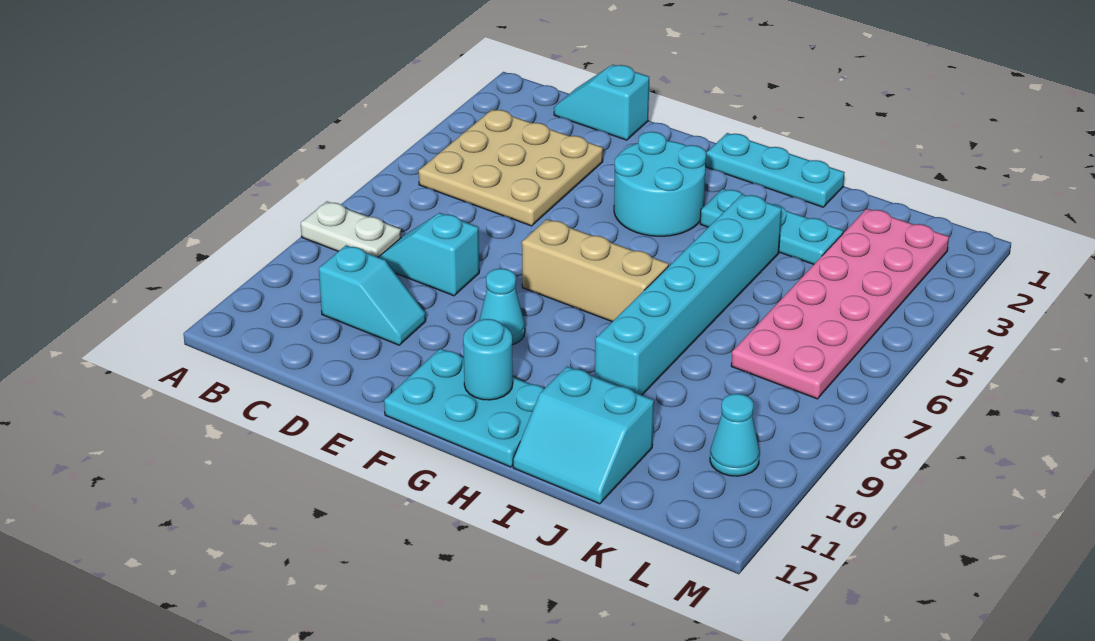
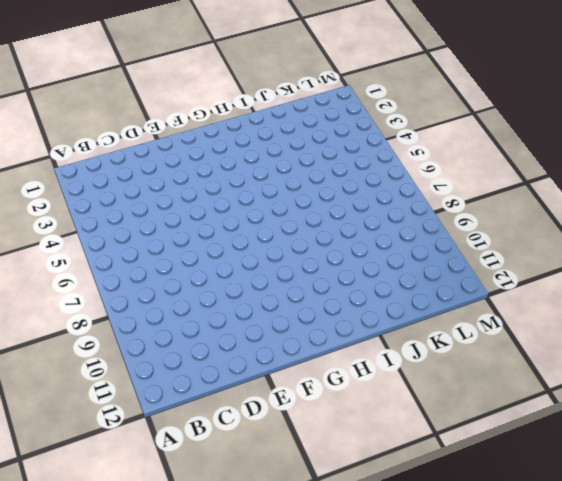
none -> white plate A8:B8 level 1
none -> tan plate B3:D5 level 1
none -> cyan slope C1:D1 level 1 top D

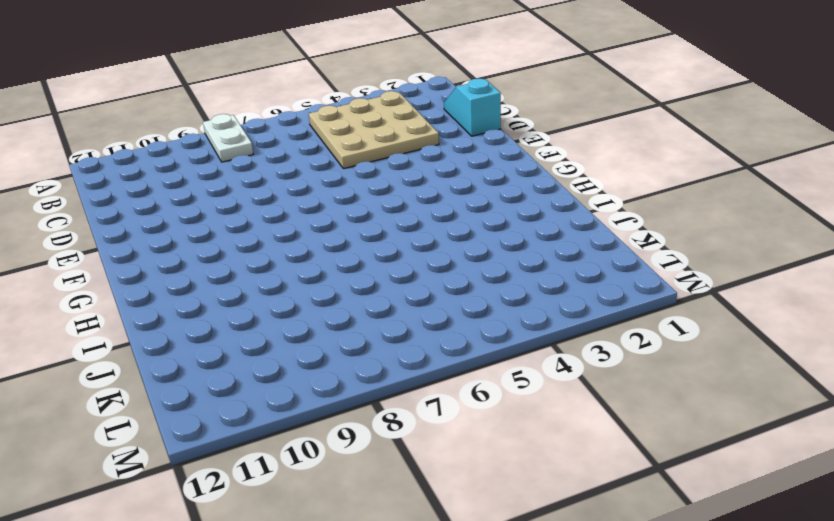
none -> cyan slope C8:D8 level 1 top D
none -> cyan slope C10:D10 level 1 top C
none -> cyan round brick F3:G4 level 1

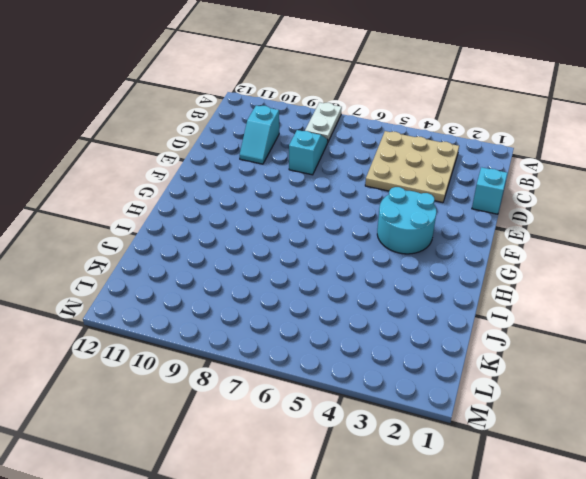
none -> tan brick F7:H7 level 1
none -> cyan cone F9 level 1
none -> cyan plate F11:H12 level 1

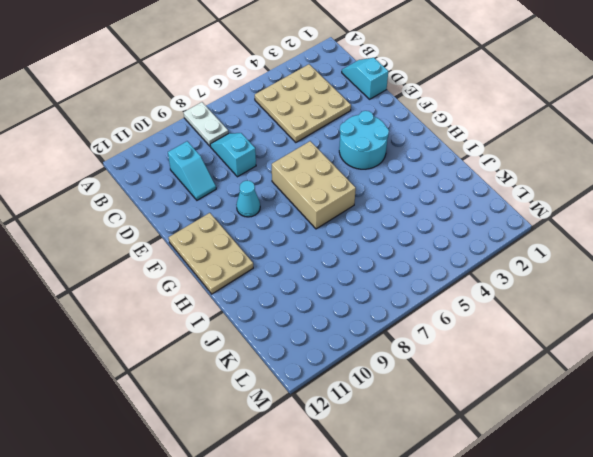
tan brick F6:H7 level 1 -> tan brick F7:H7 level 1
tan plate F11:H12 level 1 -> cyan plate F11:H12 level 1
none -> cyan plate G1:I1 level 1
none -> cyan plate H3:J3 level 1
none -> cyan brick I4:I9 level 1

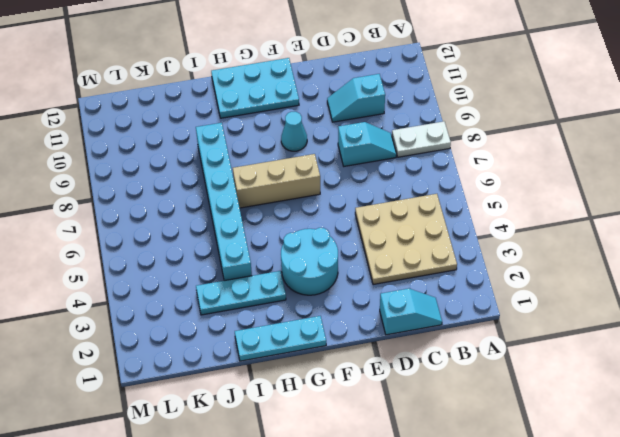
none -> cyan slope I11:J12 level 1 top 11
none -> pink plate K2:L7 level 1
none -> cyan cone L10 level 1

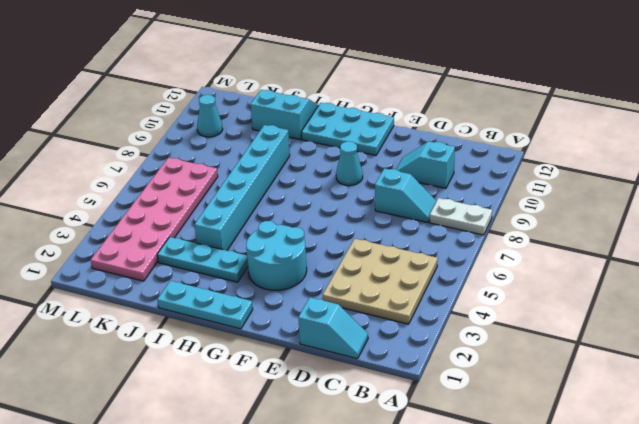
none -> tan brick F7:H7 level 1
none -> cyan round brick G11 level 2

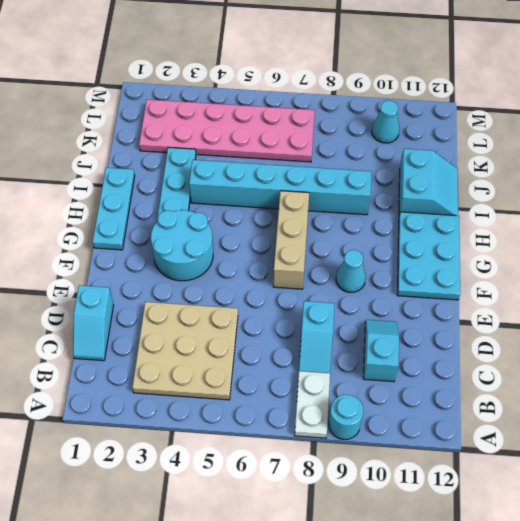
cyan round brick A9 level 1 -> cyan round brick G11 level 2

